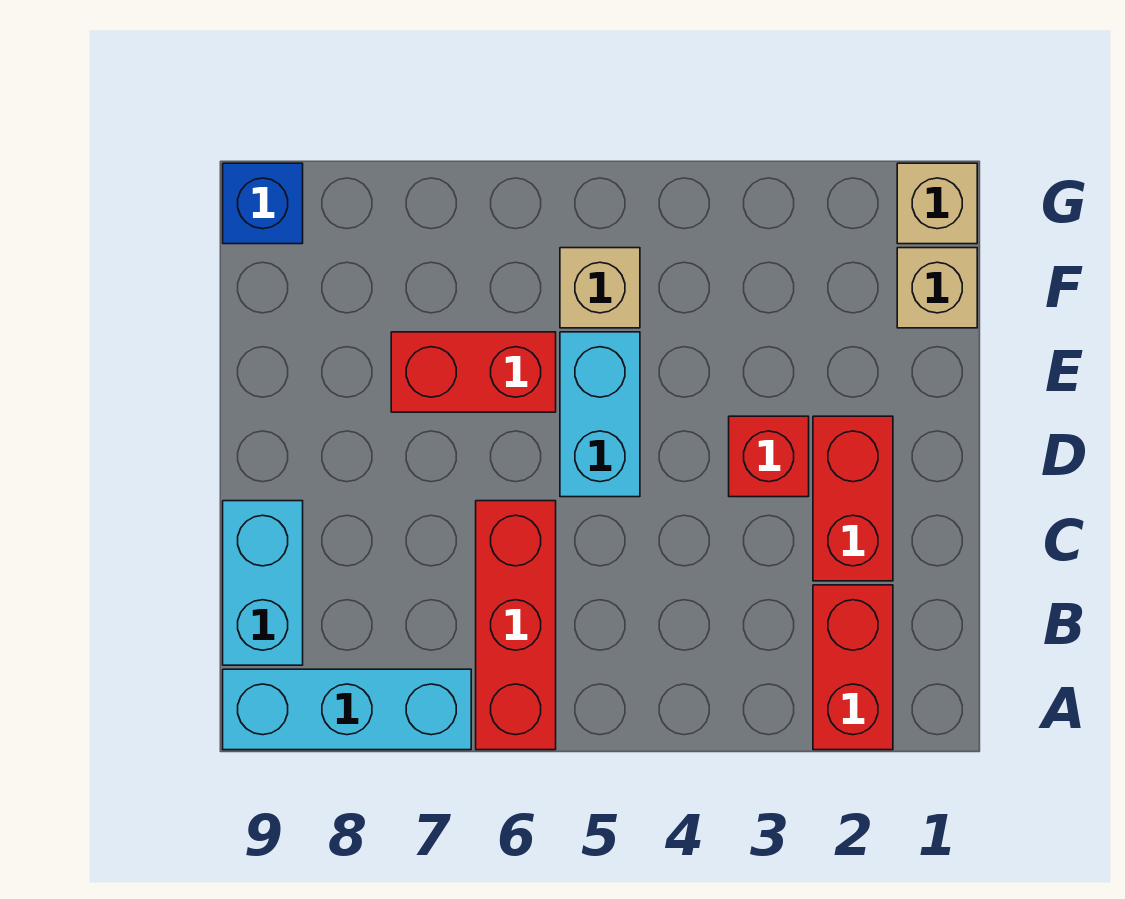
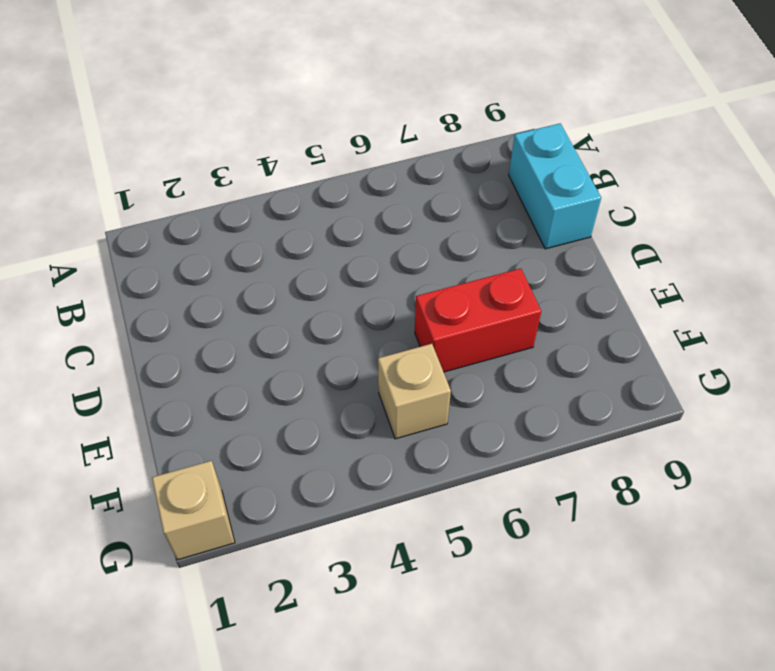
none -> red brick A2:B2 level 1
none -> red brick A6:C6 level 1
none -> cyan brick A7:A9 level 1

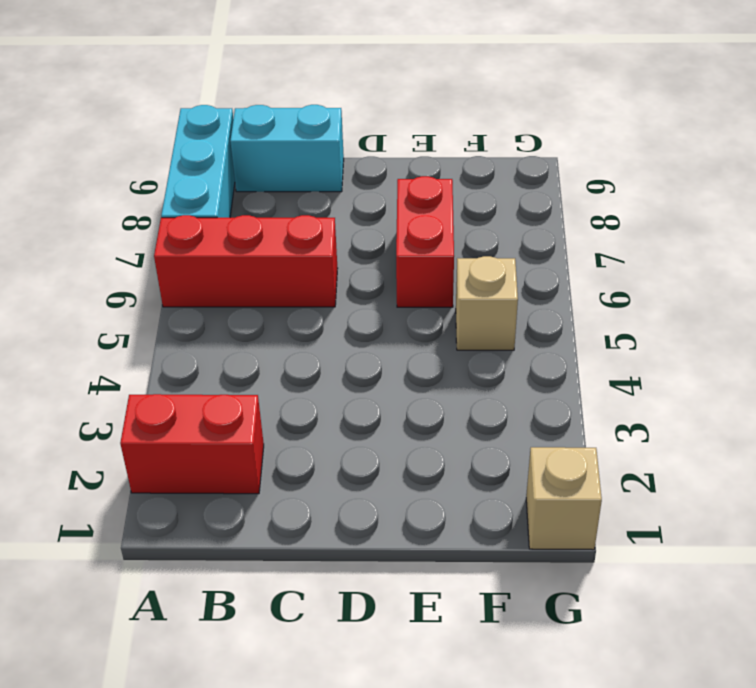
none -> red brick C2:D2 level 1
none -> red brick D3 level 1
none -> cyan brick D5:E5 level 1

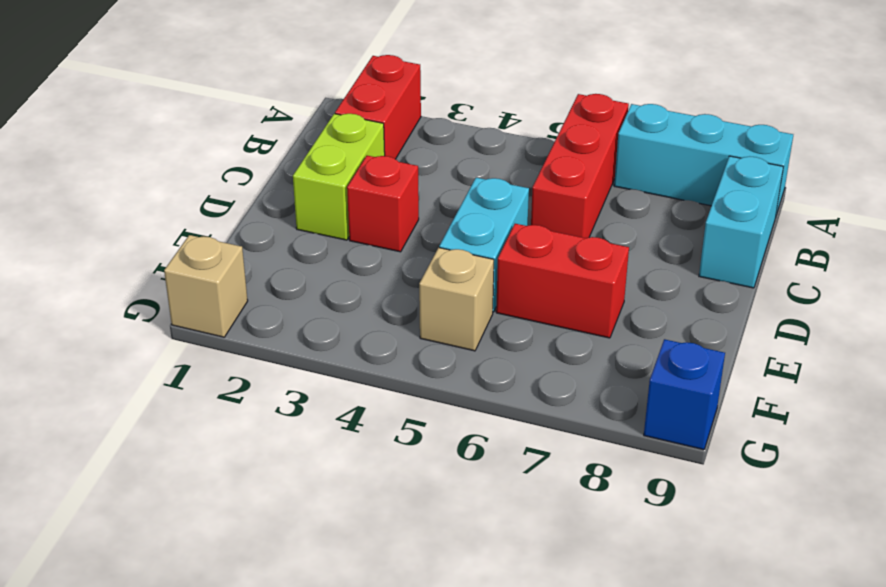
lime brick C2:D2 level 1 -> red brick C2:D2 level 1
none -> tan brick F1 level 1

